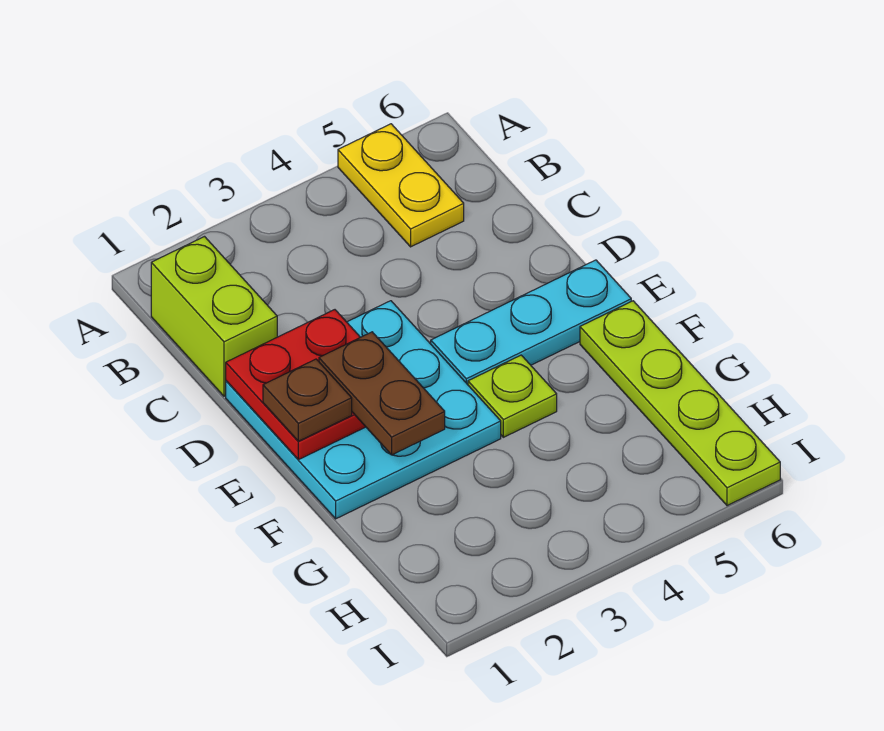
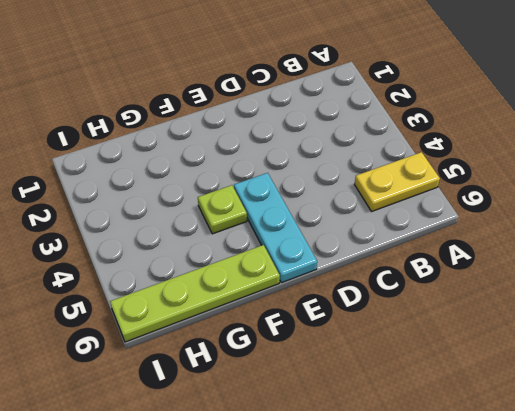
none -> lime brick B1:C1 level 1
none -> cyan plate D1:F3 level 1

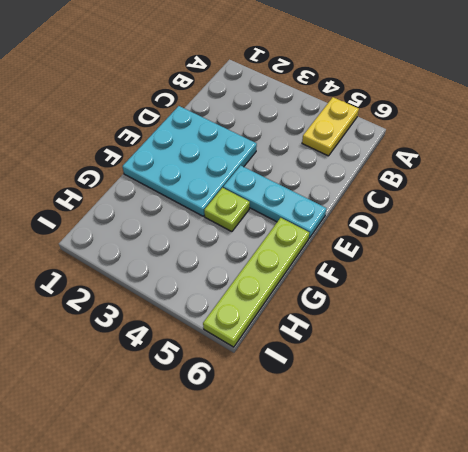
none -> lime brick B1:C1 level 1
none -> red plate D1:E2 level 2

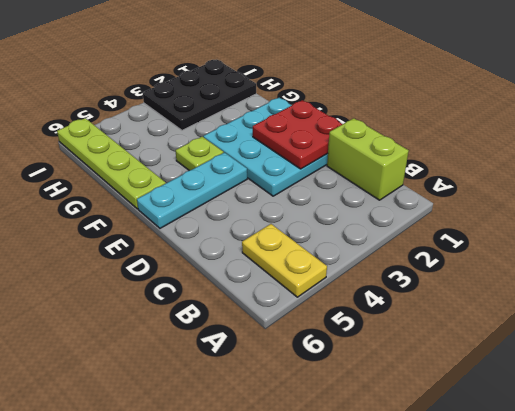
black plate H1:I3 level 1 -> none
none -> brown plate E1 level 3
none -> brown plate E2:F2 level 3

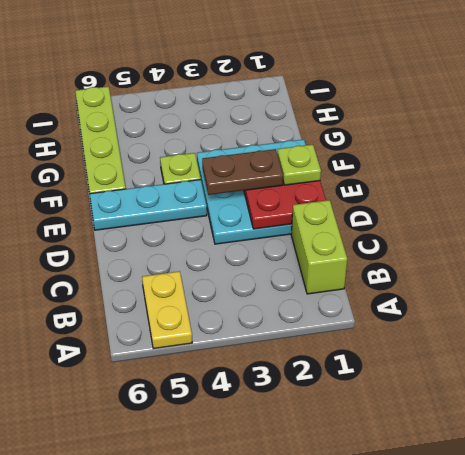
lime plate E1 level 3 -> brown plate E1 level 3
brown plate E2:E3 level 3 -> brown plate E2:F2 level 3

